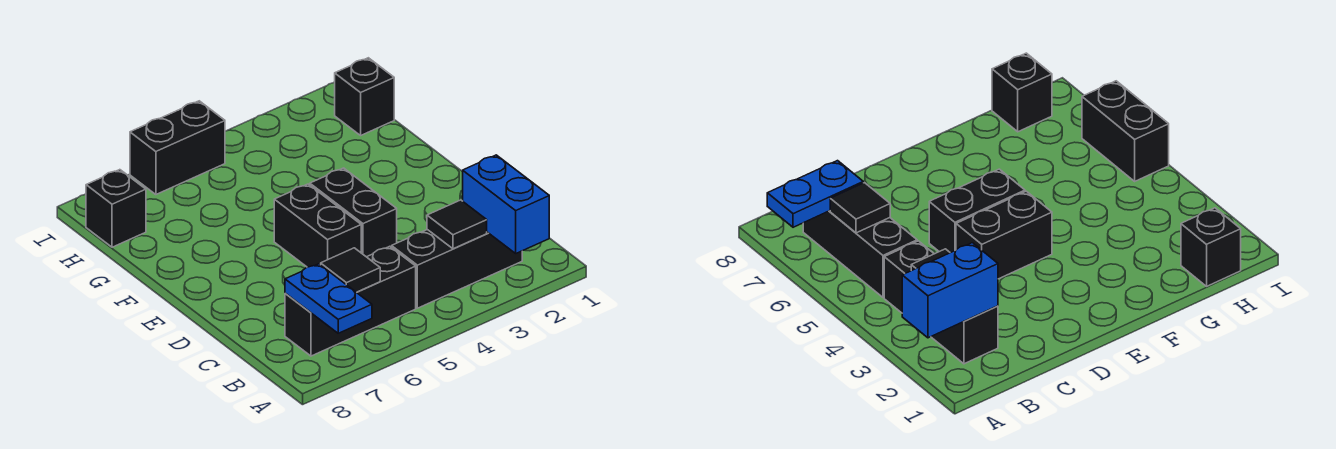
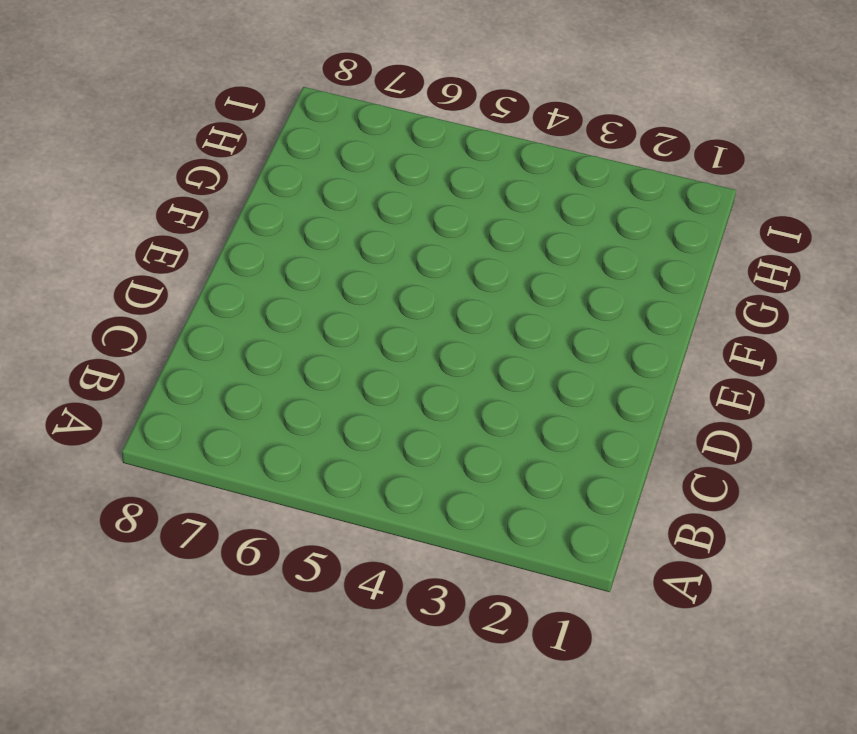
none -> black brick B2:B4 level 1
none -> black brick B5:B7 level 1

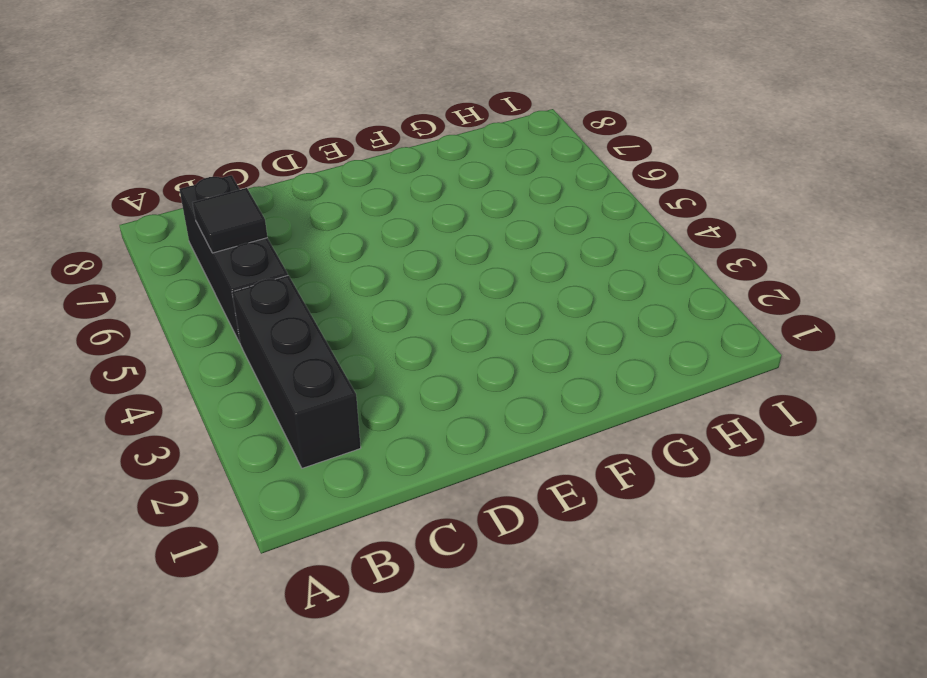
none -> black brick D4:E4 level 1
none -> black brick D5:E5 level 1

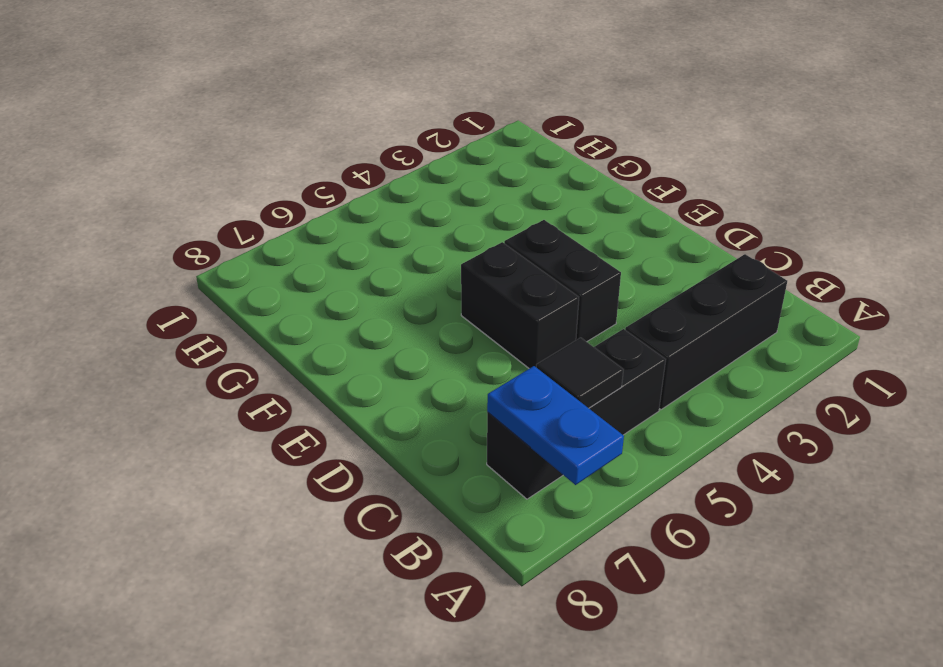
none -> black brick H1 level 1
none -> black brick H8 level 1

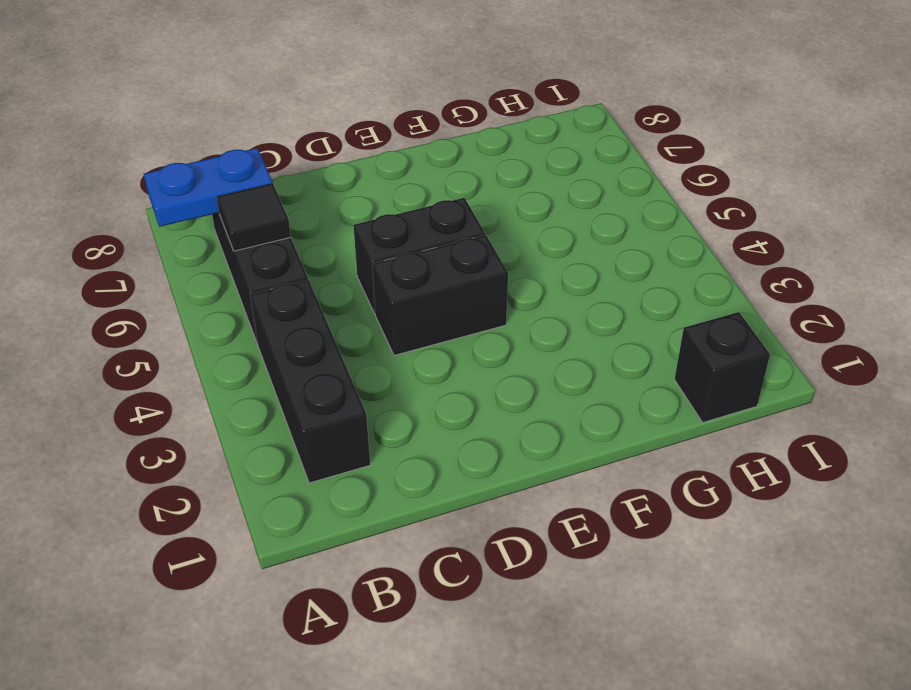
none -> black brick H8 level 1
none -> black brick I5:I6 level 1

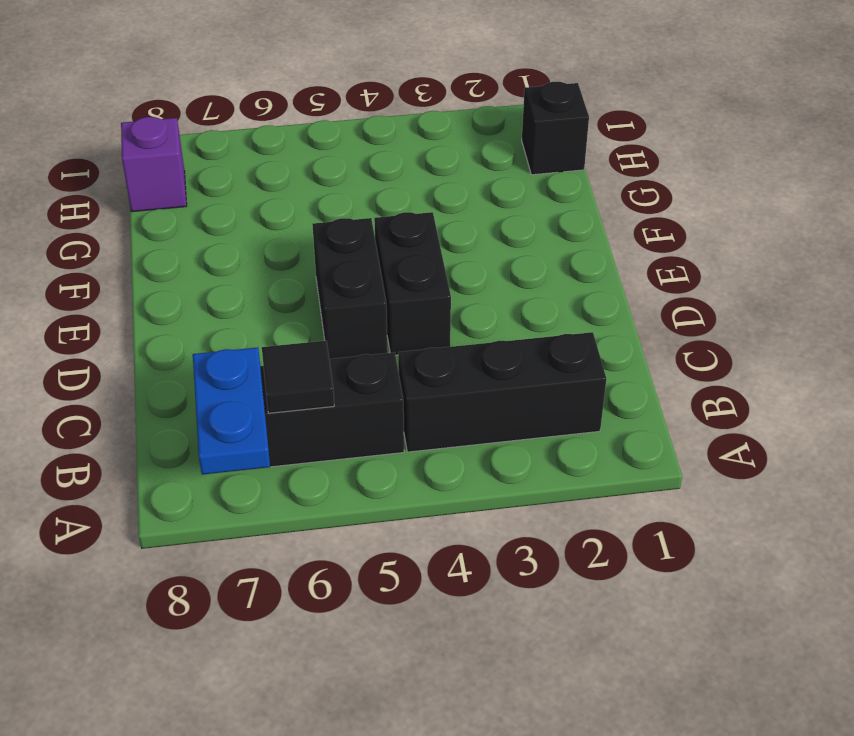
purple brick H8 level 1 -> black brick H8 level 1
none -> black brick I5:I6 level 1
none -> blue brick A2:B2 level 2

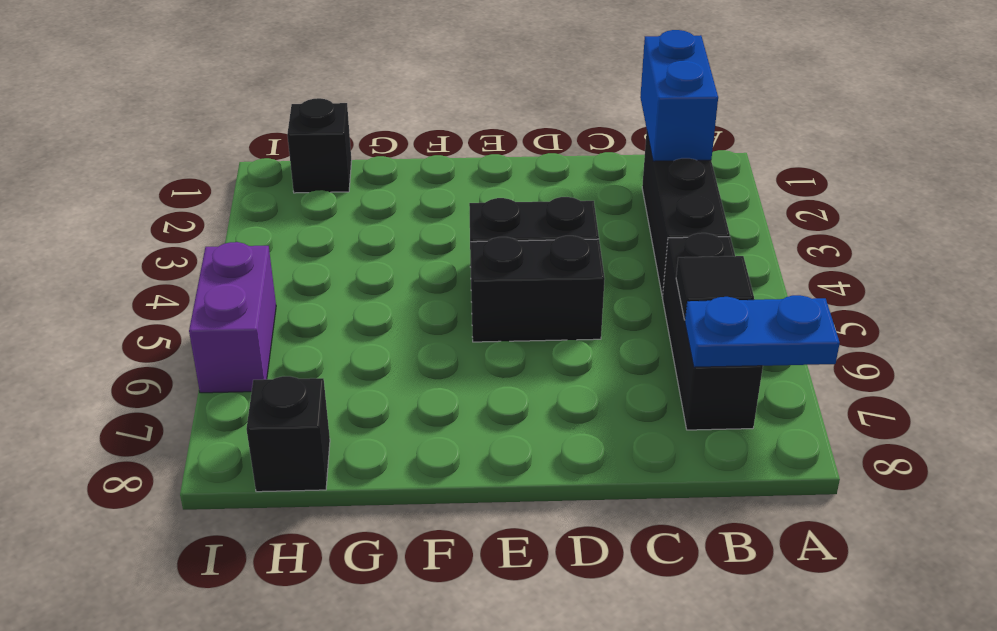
blue brick B1:B2 level 2 -> blue brick A2:B2 level 2
purple brick I5:I6 level 1 -> black brick I5:I6 level 1
none -> black tile B3 level 2

